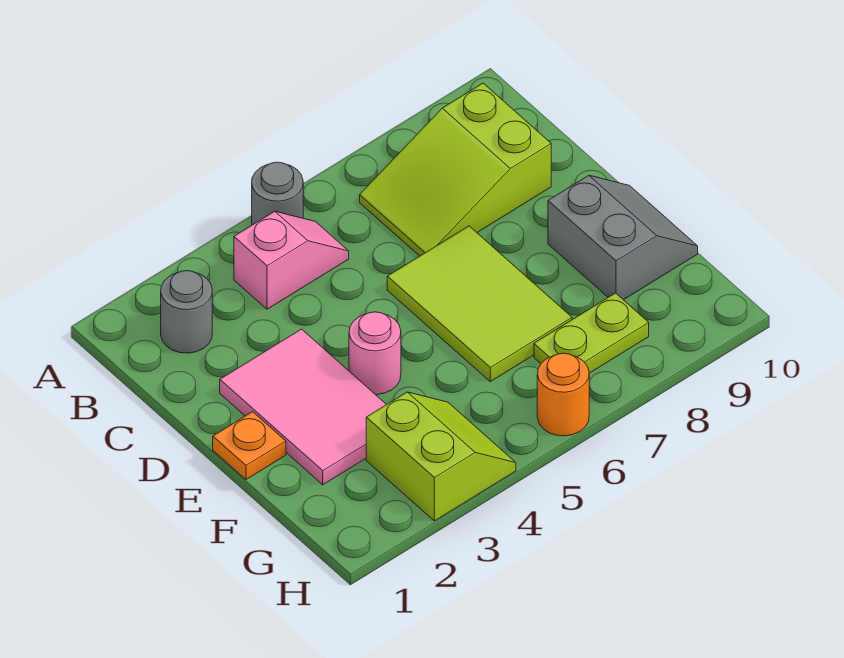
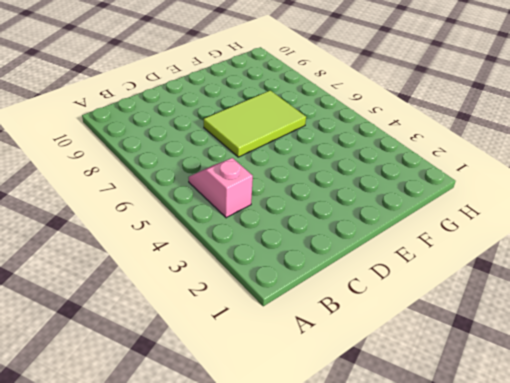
none -> grey round brick A5 level 1
none -> grey round brick B2 level 1
none -> lime slope B7:C9 level 1 top 9

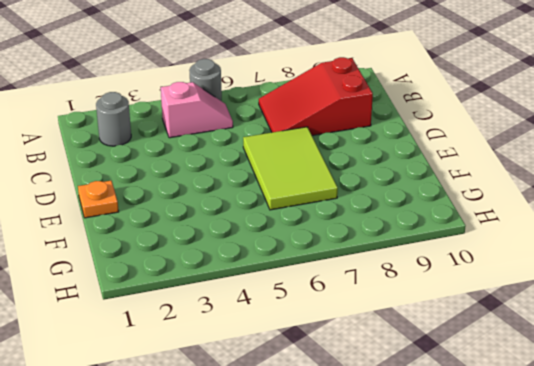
red slope B7:C9 level 1 top 9 -> lime slope B7:C9 level 1 top 9
none -> pink tile D2:F3 level 1
none -> pink round brick E4 level 1
none -> grey slope E9:F10 level 1 top 9

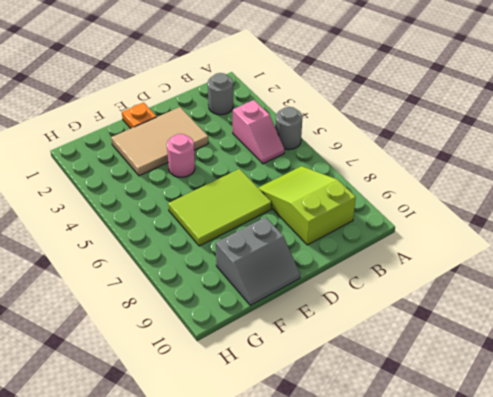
tan tile D2:F3 level 1 -> pink tile D2:F3 level 1
none -> lime slope G3:H4 level 1 top 3
none -> lime plate G7:G8 level 1
none -> orange round brick H6 level 1

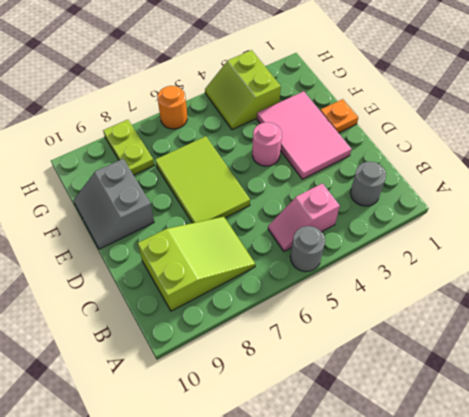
lime plate G8:H8 level 1 -> lime plate G7:G8 level 1

